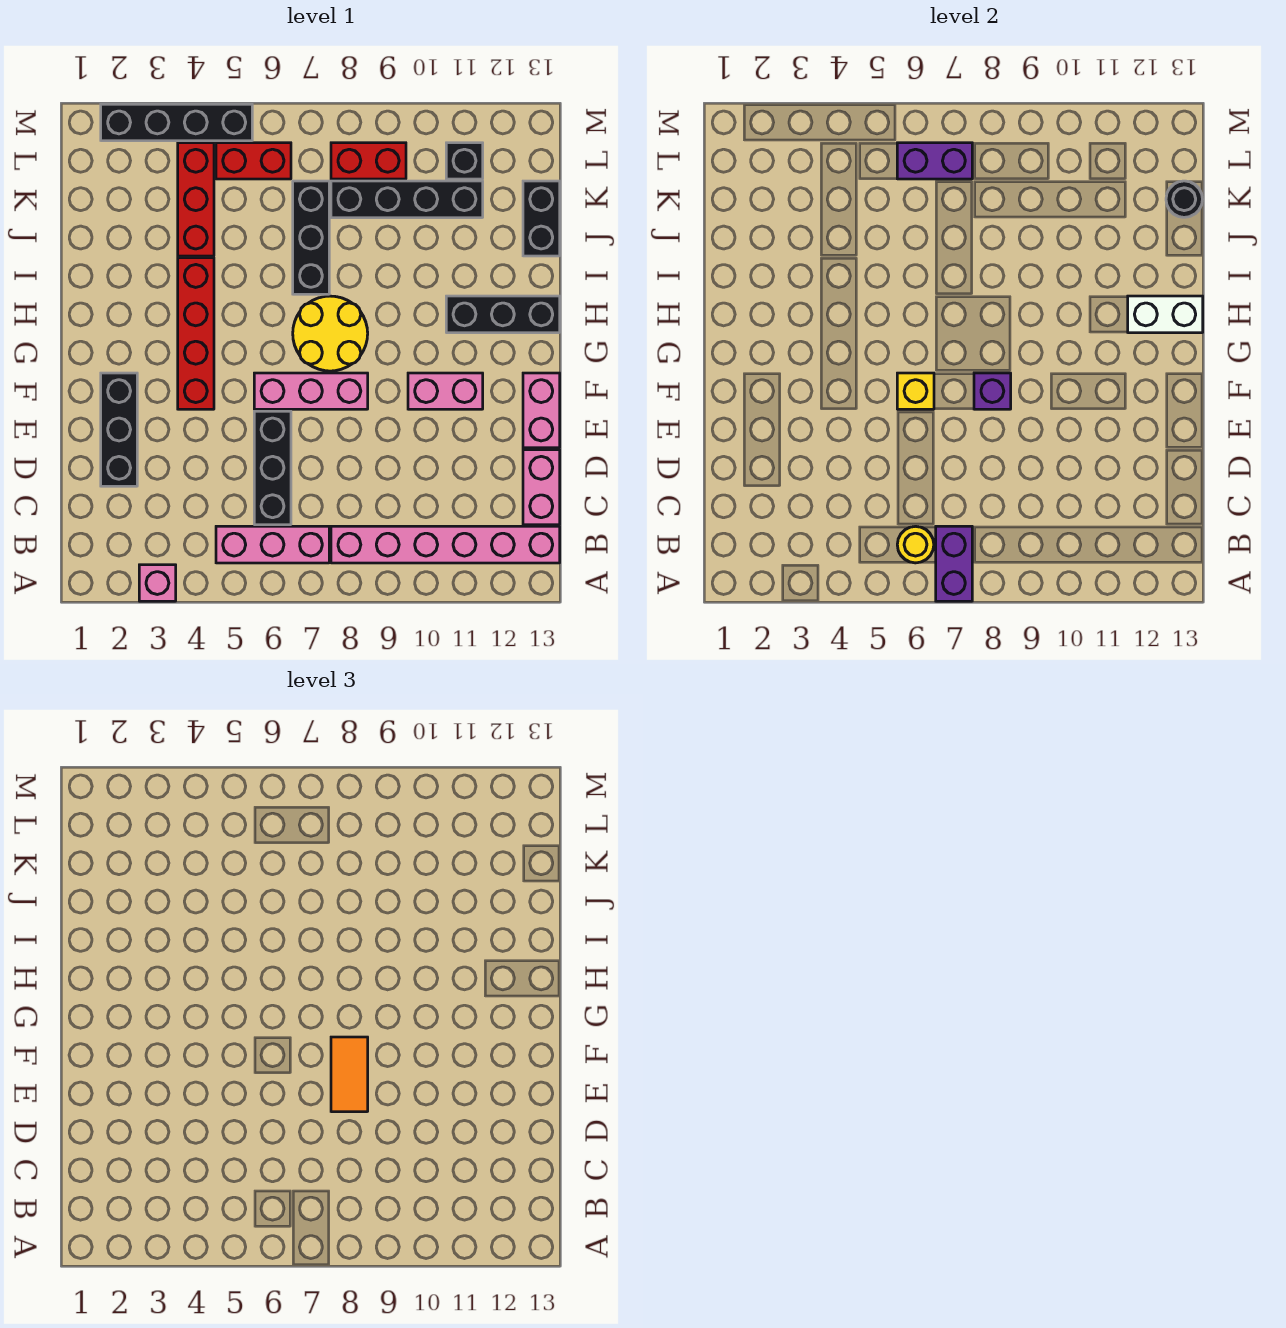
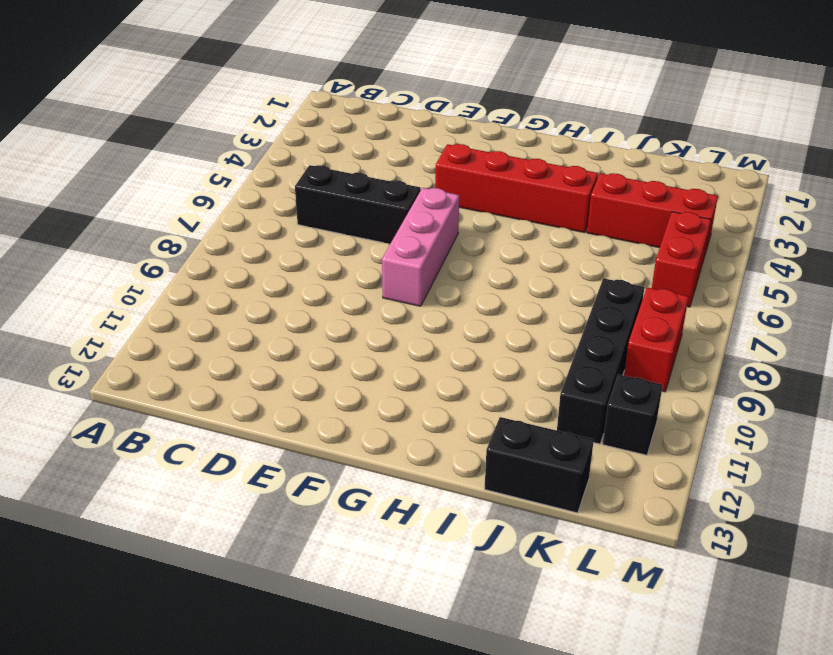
none -> pink brick A3 level 1
none -> pink brick B5:B7 level 1
none -> pink brick B8:B13 level 1

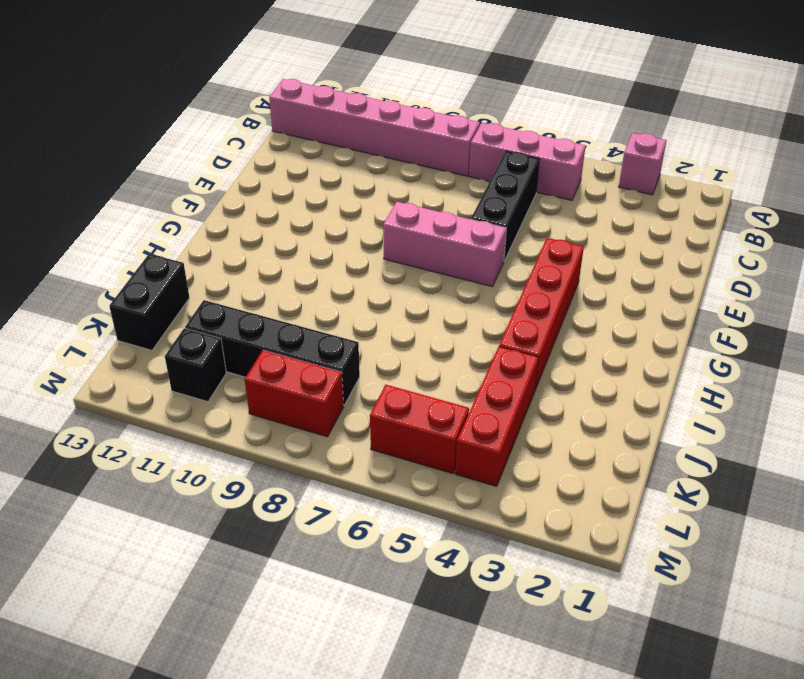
none -> pink brick C13:D13 level 1
none -> black brick D2:F2 level 1
none -> pink brick E13:F13 level 1

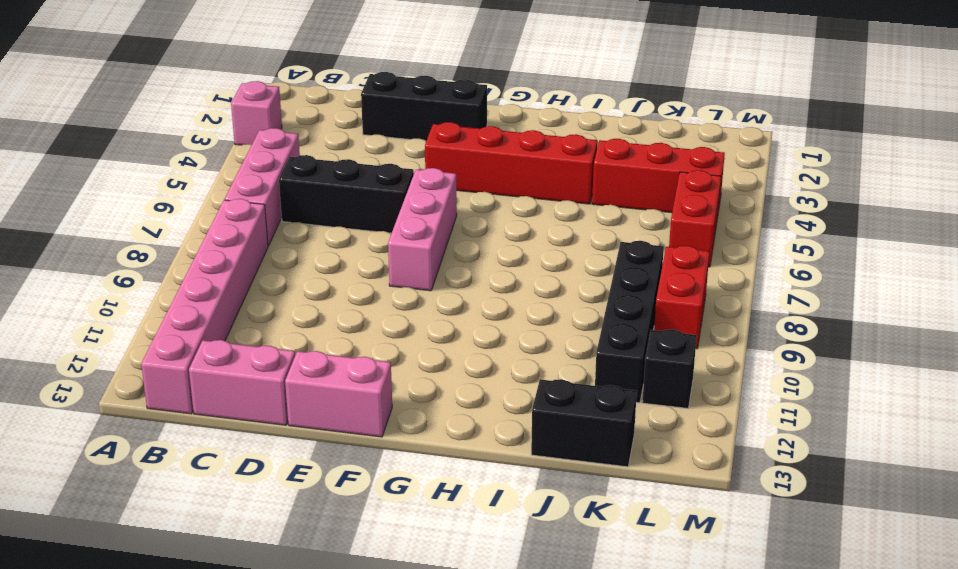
none -> pink brick F10:F11 level 1
none -> yellow round brick G7:H8 level 1
none -> black brick H11:H13 level 1

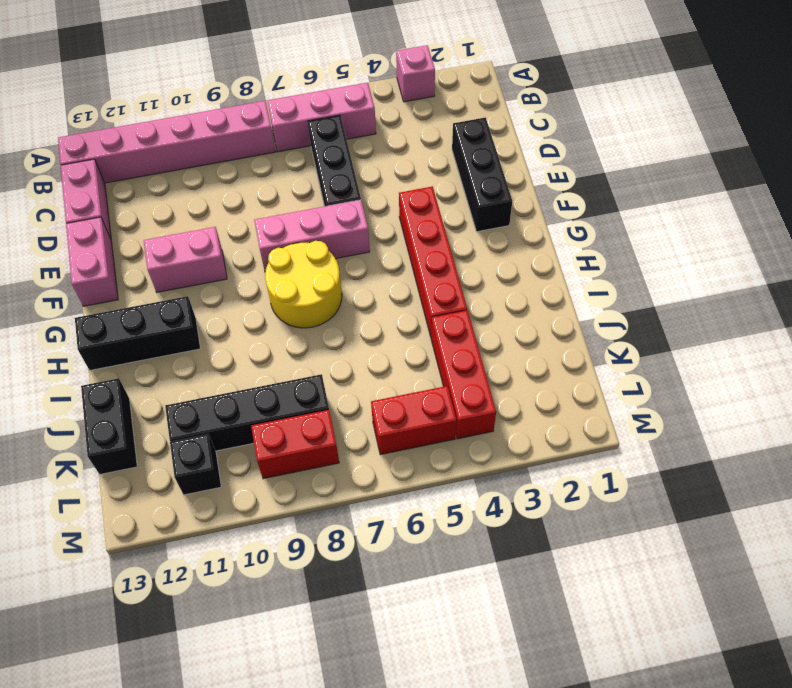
none -> black brick I7:K7 level 1
none -> black brick M2:M5 level 1
none -> purple brick A7:B7 level 2

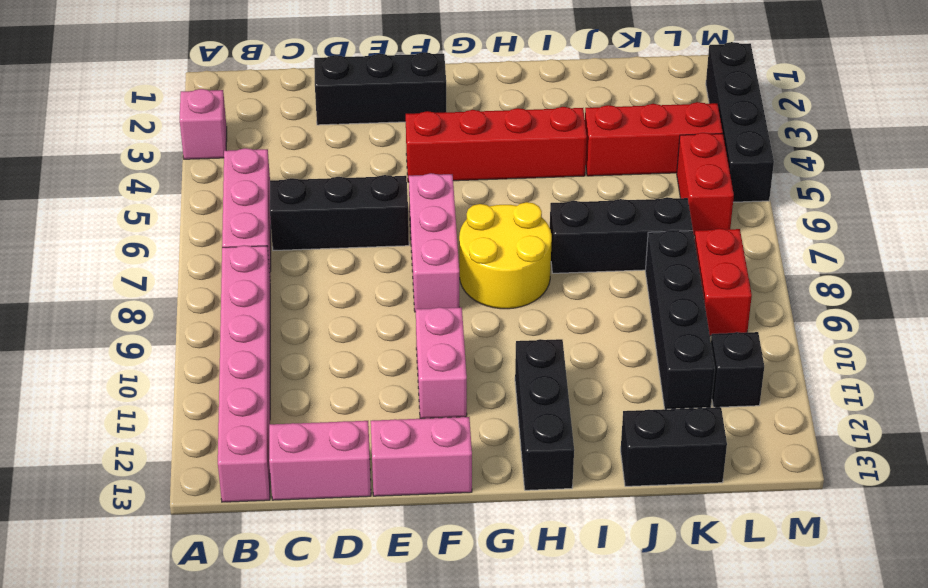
none -> purple brick A7:B7 level 2
none -> yellow round brick B6 level 2
none -> yellow brick F6 level 2

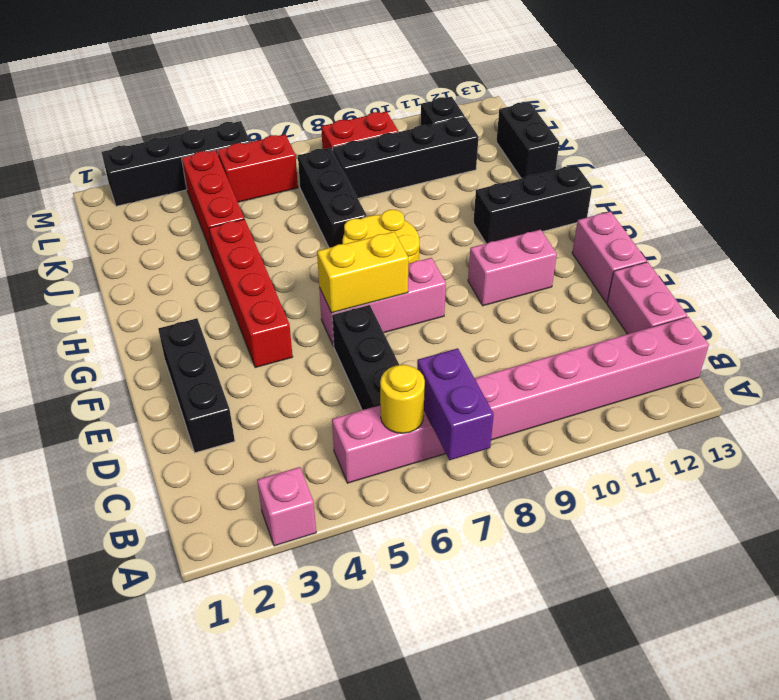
yellow brick F6:F7 level 2 -> yellow brick F6 level 2
none -> purple brick F8 level 2
none -> white brick H12:H13 level 2
none -> black round brick K13 level 2

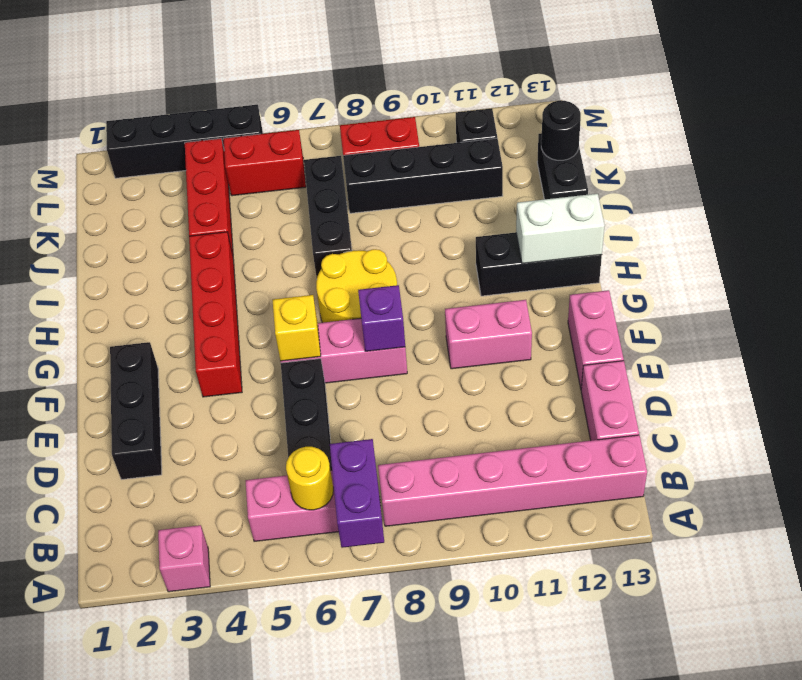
none -> purple brick L6:L7 level 2
none -> orange tile E8:F8 level 3

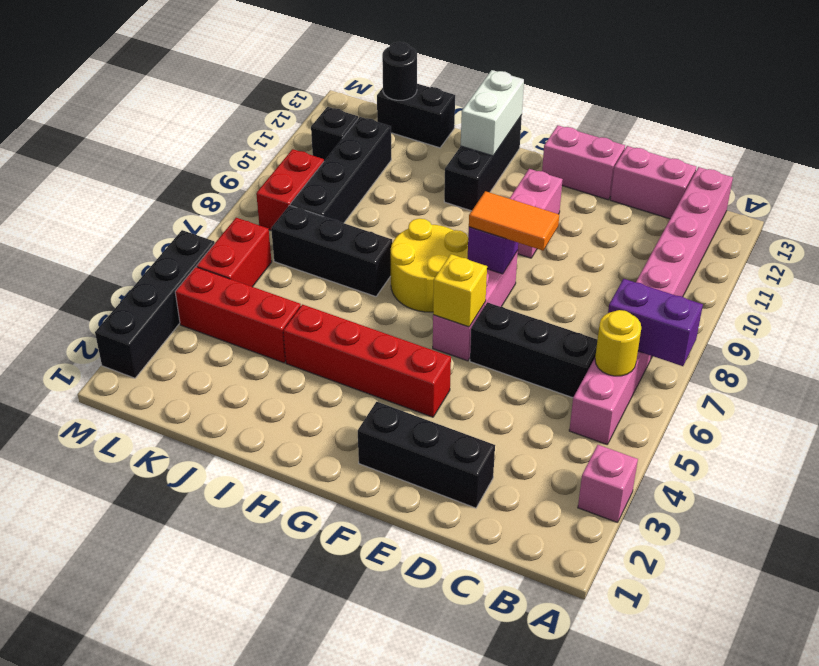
none -> purple brick L6:L7 level 2

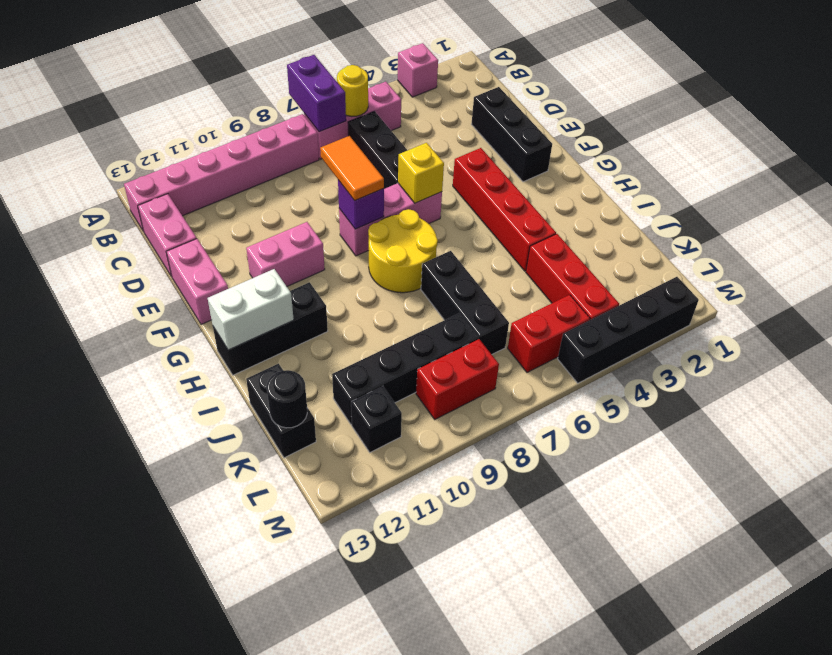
none -> purple brick L6:L7 level 2

